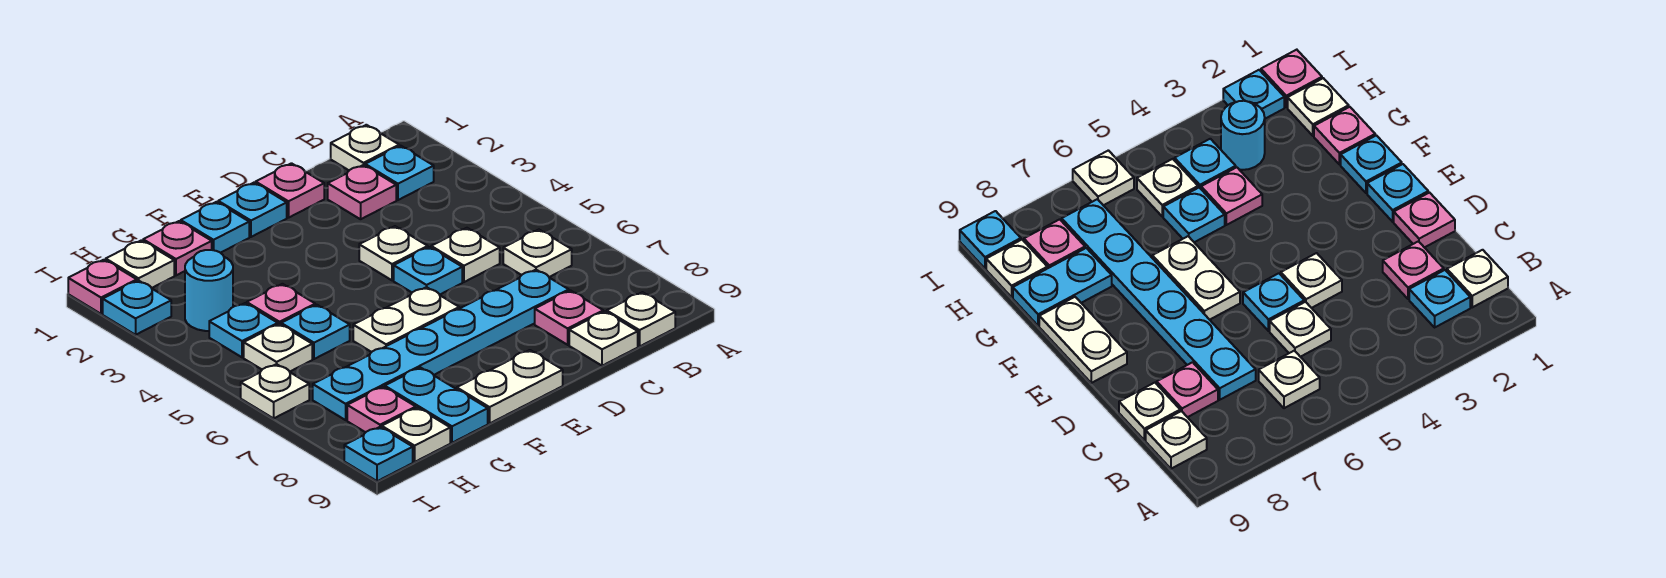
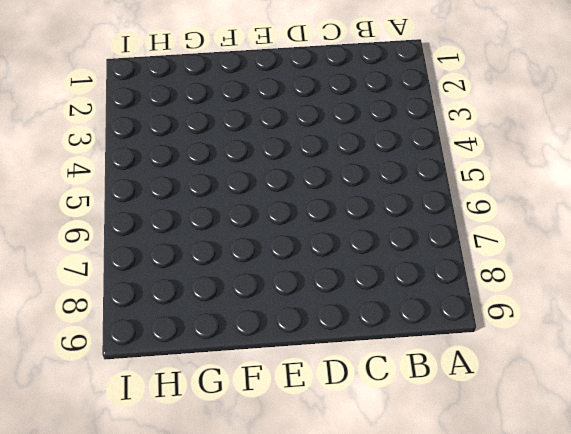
none -> white plate B1 level 1
none -> cyan plate B2 level 1
none -> white plate B6 level 1
none -> white plate B9 level 1

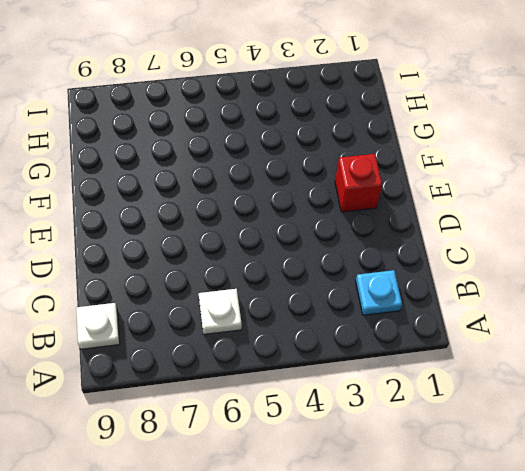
red brick E2 level 1 -> none
none -> white plate B1 level 1
none -> pink plate C2 level 1
none -> white plate C5 level 1
none -> cyan plate C7:H7 level 1

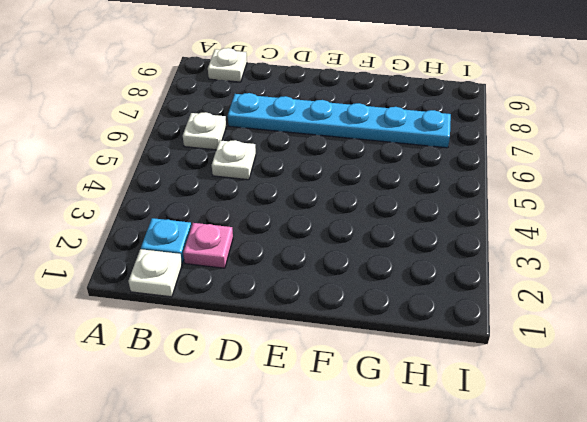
none -> pink plate C8 level 1
none -> white plate C9 level 1
none -> pink plate D1 level 1
none -> white plate D4 level 1

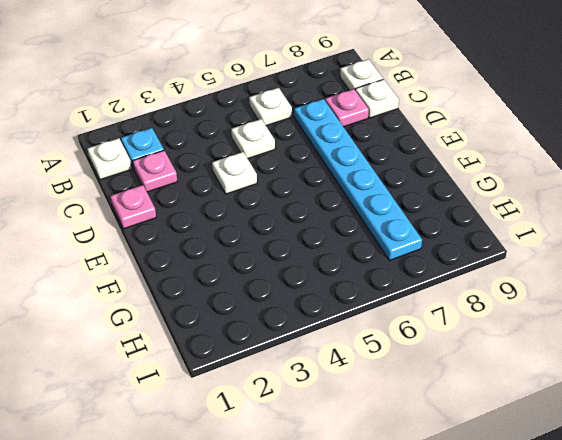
none -> cyan plate D5 level 1
none -> cyan plate E1 level 1
none -> white plate E6:F6 level 1
none -> white plate E9:F9 level 1

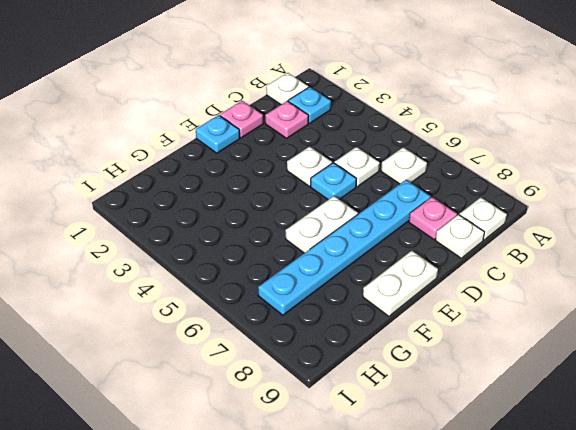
none -> cyan plate F1 level 1
none -> pink plate G1 level 1
none -> pink plate G4 level 1
none -> cyan plate G5 level 1

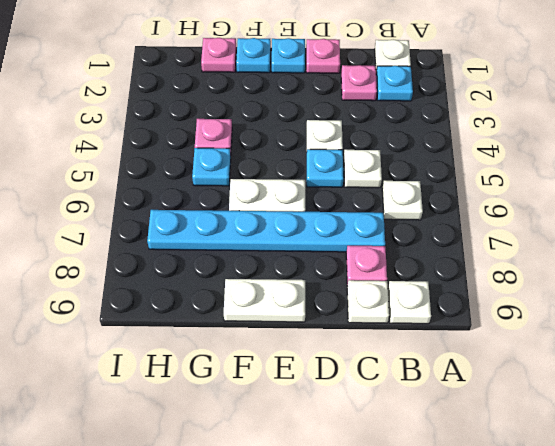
none -> cyan plate G8:G9 level 1
none -> white plate H1 level 1
none -> cyan round brick H3 level 1
none -> cyan plate H4 level 1

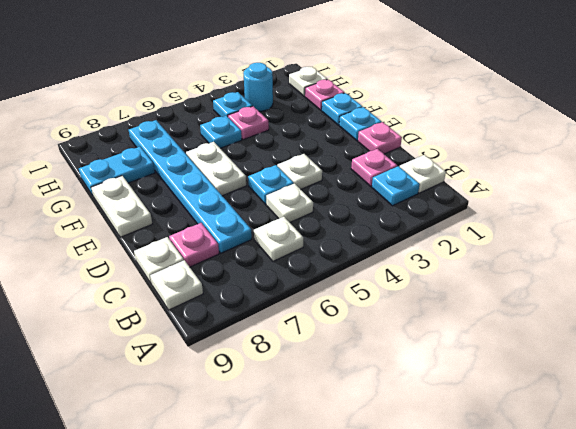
none -> white plate H5 level 1
none -> pink plate H8 level 1
none -> white plate H9 level 1
none -> pink plate I1 level 1

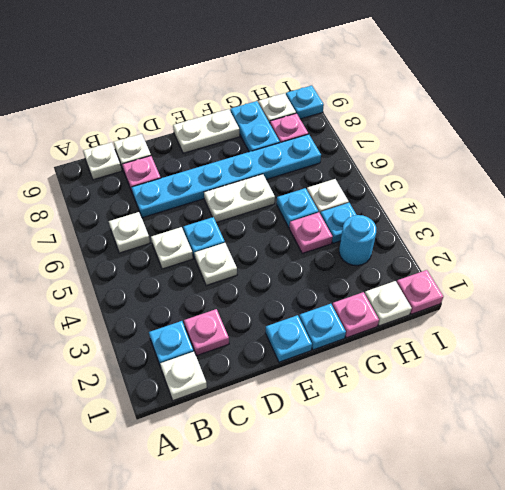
none -> pink plate D1 level 1
none -> cyan plate I2 level 1
none -> white plate I6 level 1

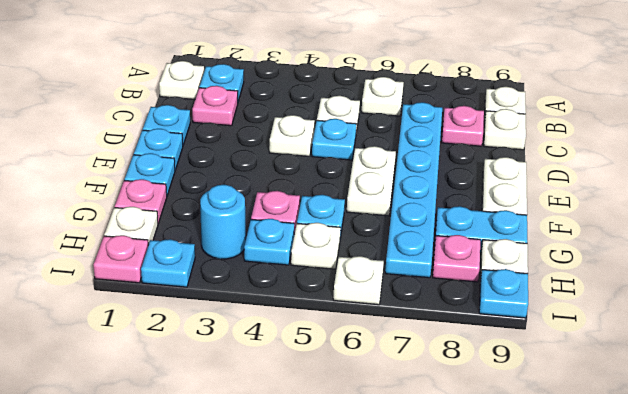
cyan plate D1 level 1 -> pink plate D1 level 1

